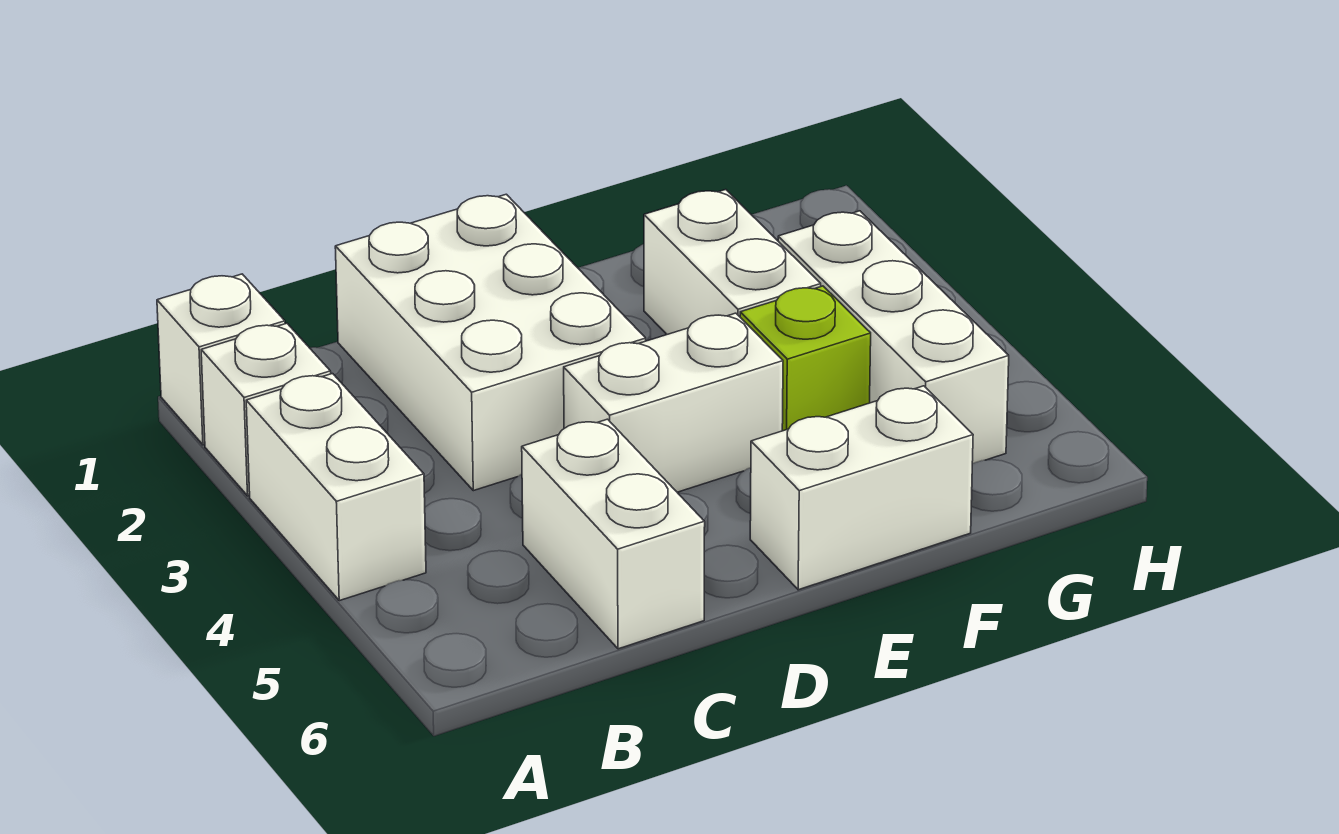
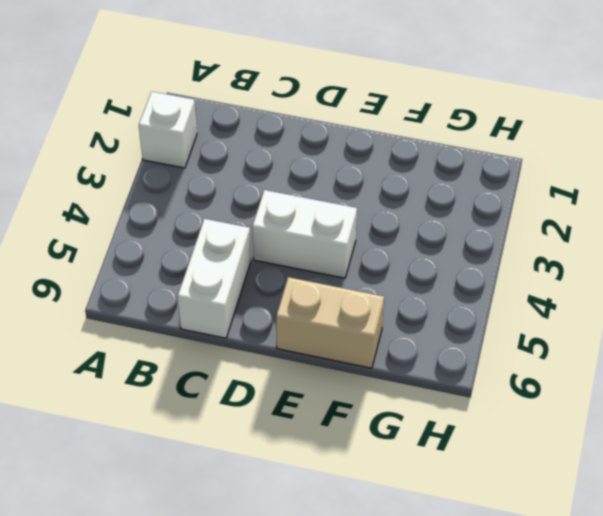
tan brick E6:F6 level 1 -> white brick E6:F6 level 1
none -> white brick A1 level 1
none -> white brick A3:A4 level 1

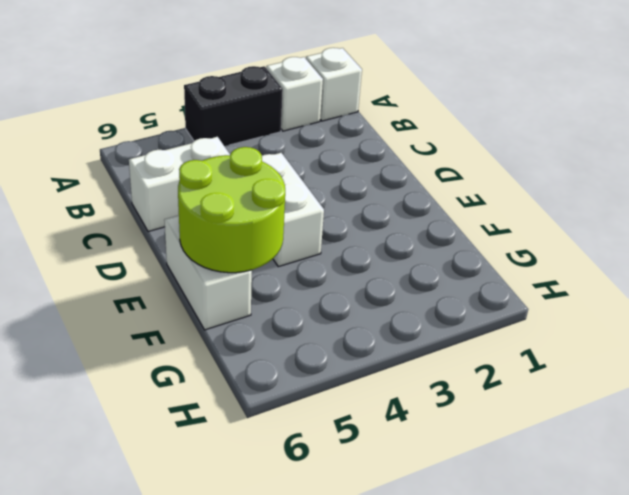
black brick A3:A4 level 1 -> white brick A3:A4 level 1
lime round brick E5:F6 level 2 -> none
none -> white brick C1:D3 level 1
none -> white brick F2:F3 level 1

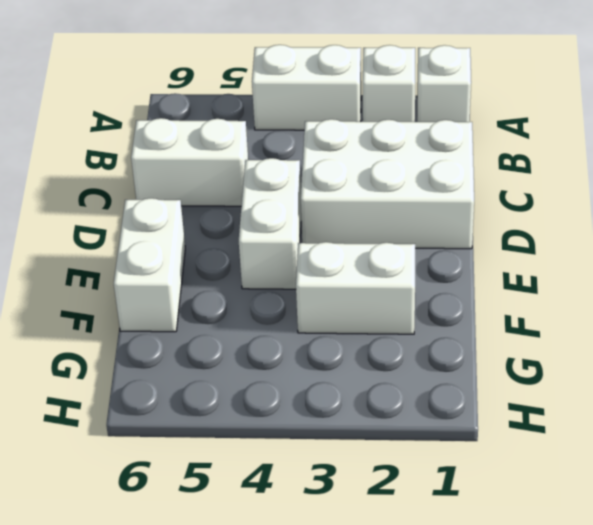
none -> lime brick F4 level 1
none -> white brick G3:G5 level 1

